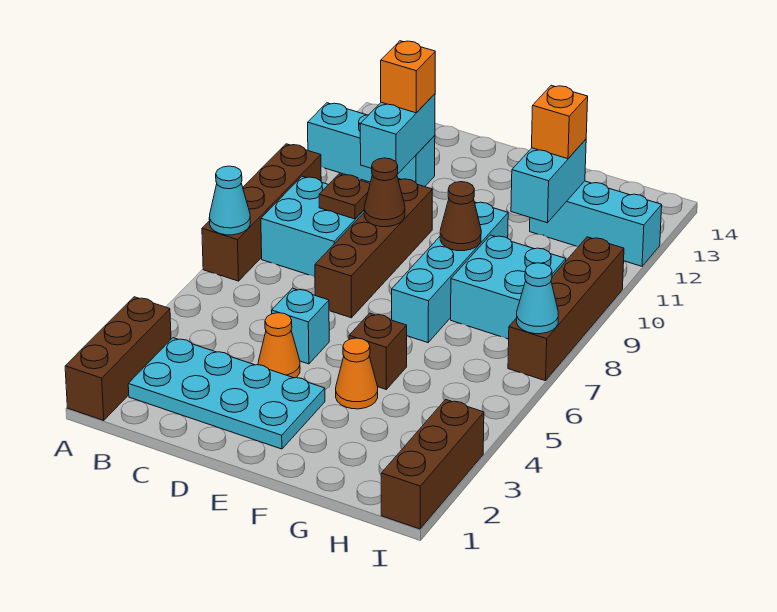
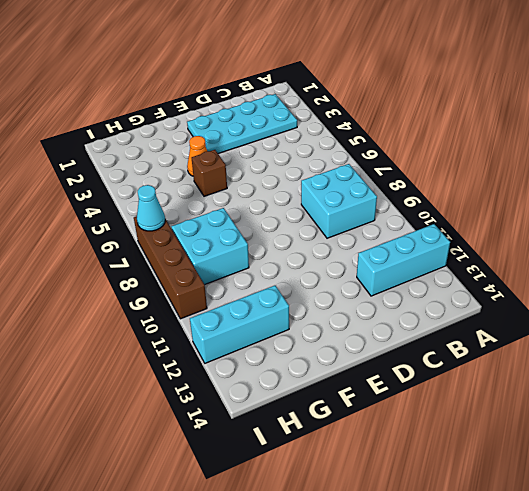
none -> brown brick A1:A3 level 1
none -> brown brick A7:A10 level 1
none -> orange cone D4 level 1

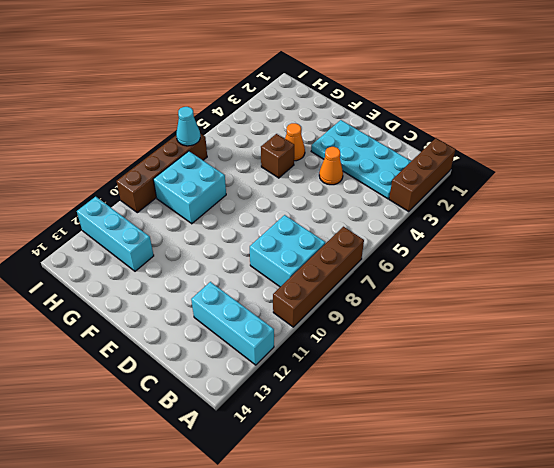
none -> cyan brick D5 level 1
none -> brown brick D7:D10 level 1
none -> cyan brick F7:F10 level 1

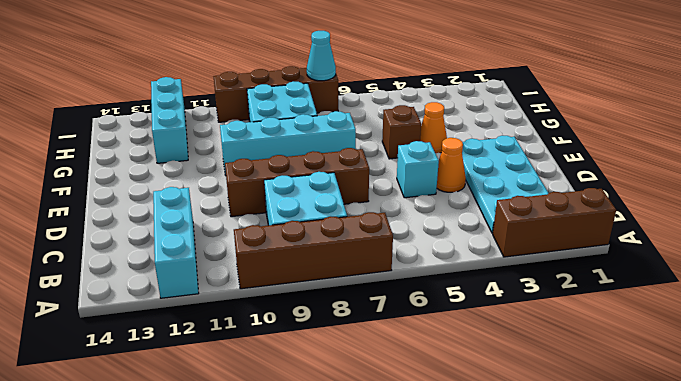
none -> brown brick I1:I3 level 1
none -> cyan cone A7 level 2
none -> brown plate C9 level 2

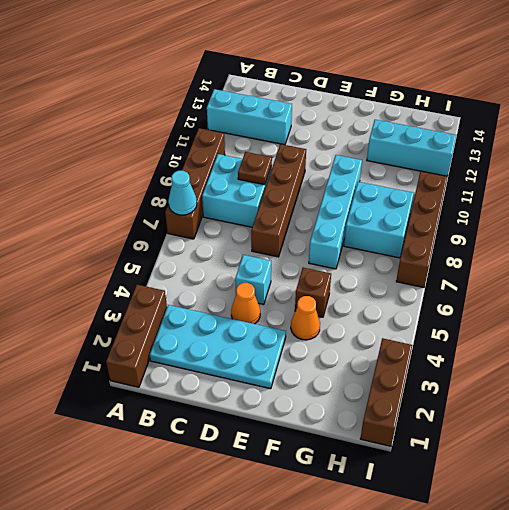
none -> cyan brick C11:C12 level 2
none -> brown cone D9 level 2
none -> brown cone F9 level 2

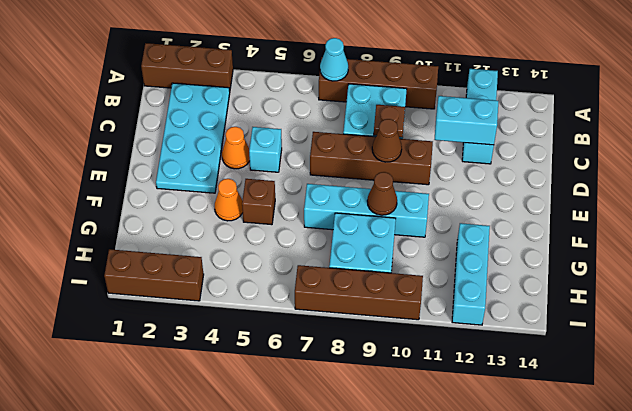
none -> cyan brick G11:G12 level 2
none -> cyan cone I7 level 2
none -> orange brick C12 level 3

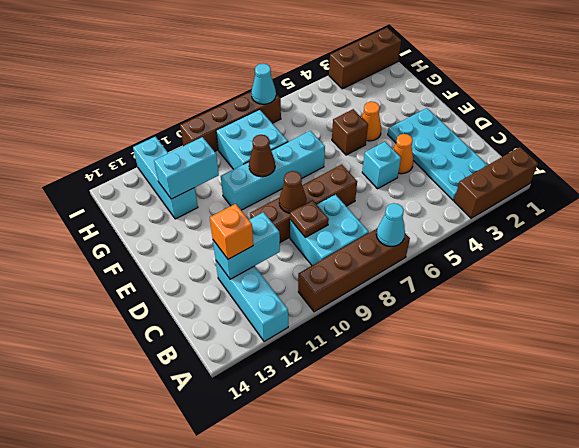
none -> orange brick G12 level 3

